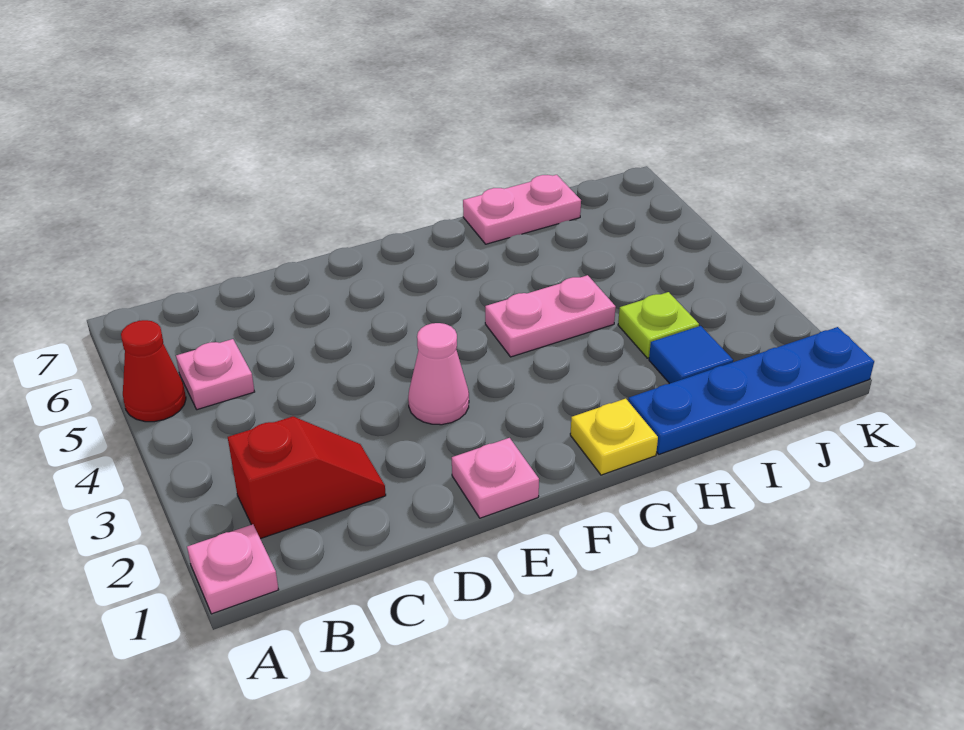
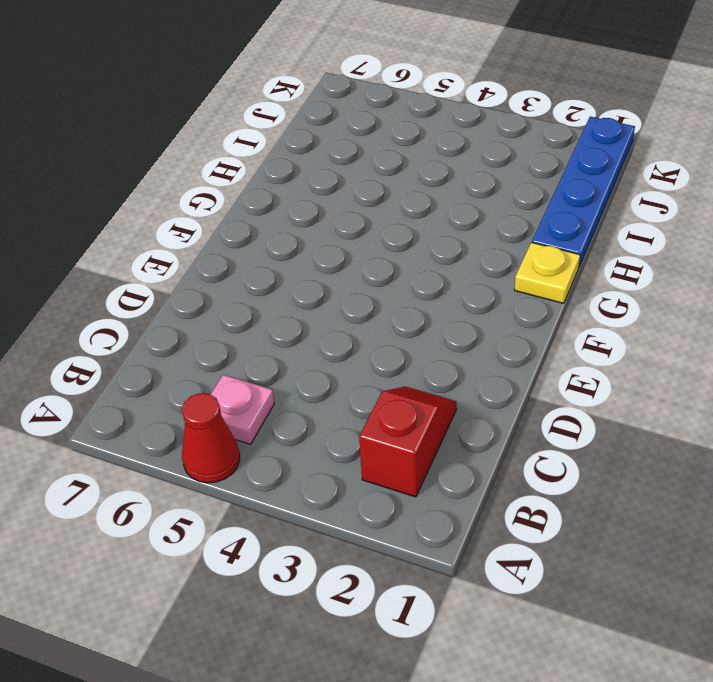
none -> pink plate A1 level 1
none -> pink plate E1 level 1
none -> pink cone E3 level 1

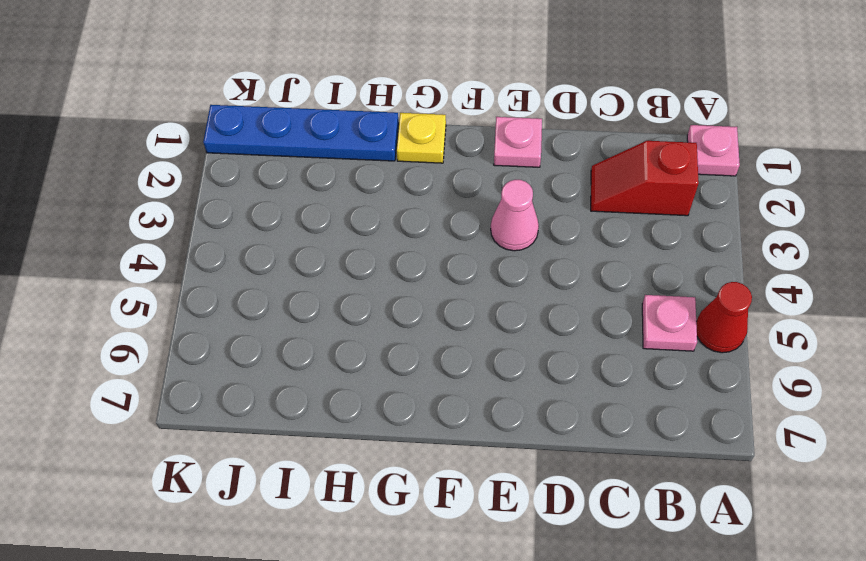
none -> pink plate G4:H4 level 1
none -> pink plate H7:I7 level 1
none -> blue tile I2 level 1

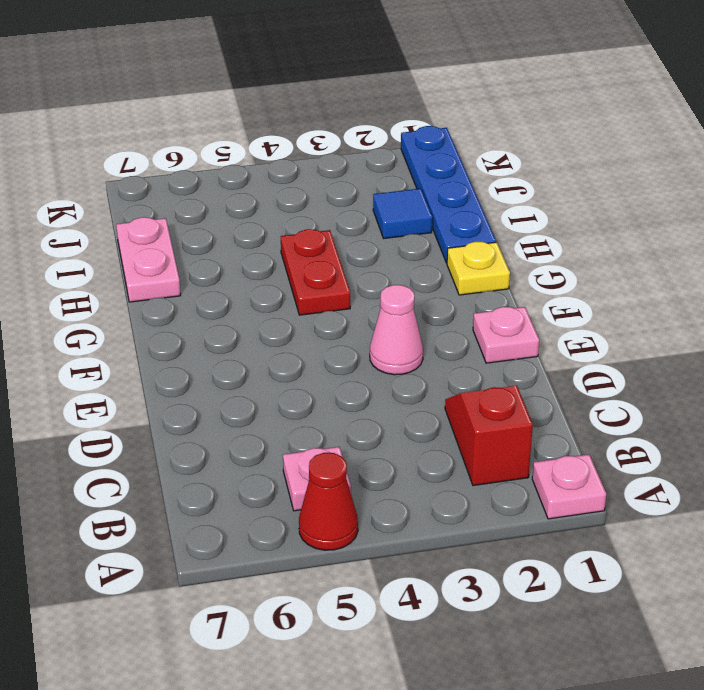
red plate G4:H4 level 1 -> pink plate G4:H4 level 1
none -> lime plate I3 level 1

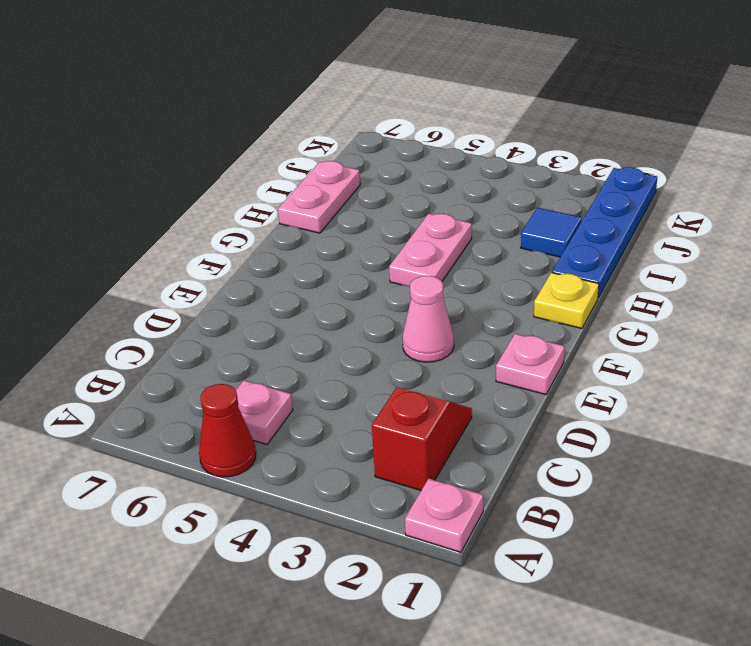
none -> lime plate I3 level 1

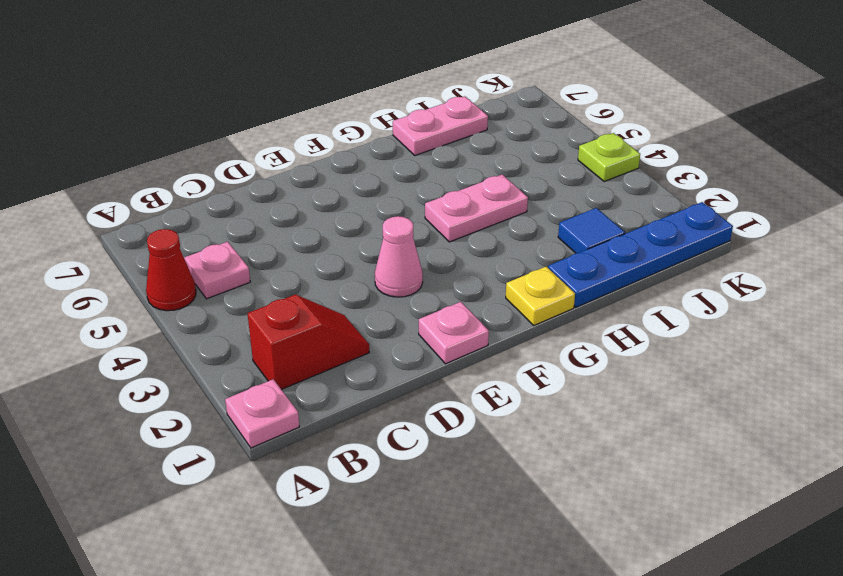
lime plate K4 level 1 -> lime plate I3 level 1

